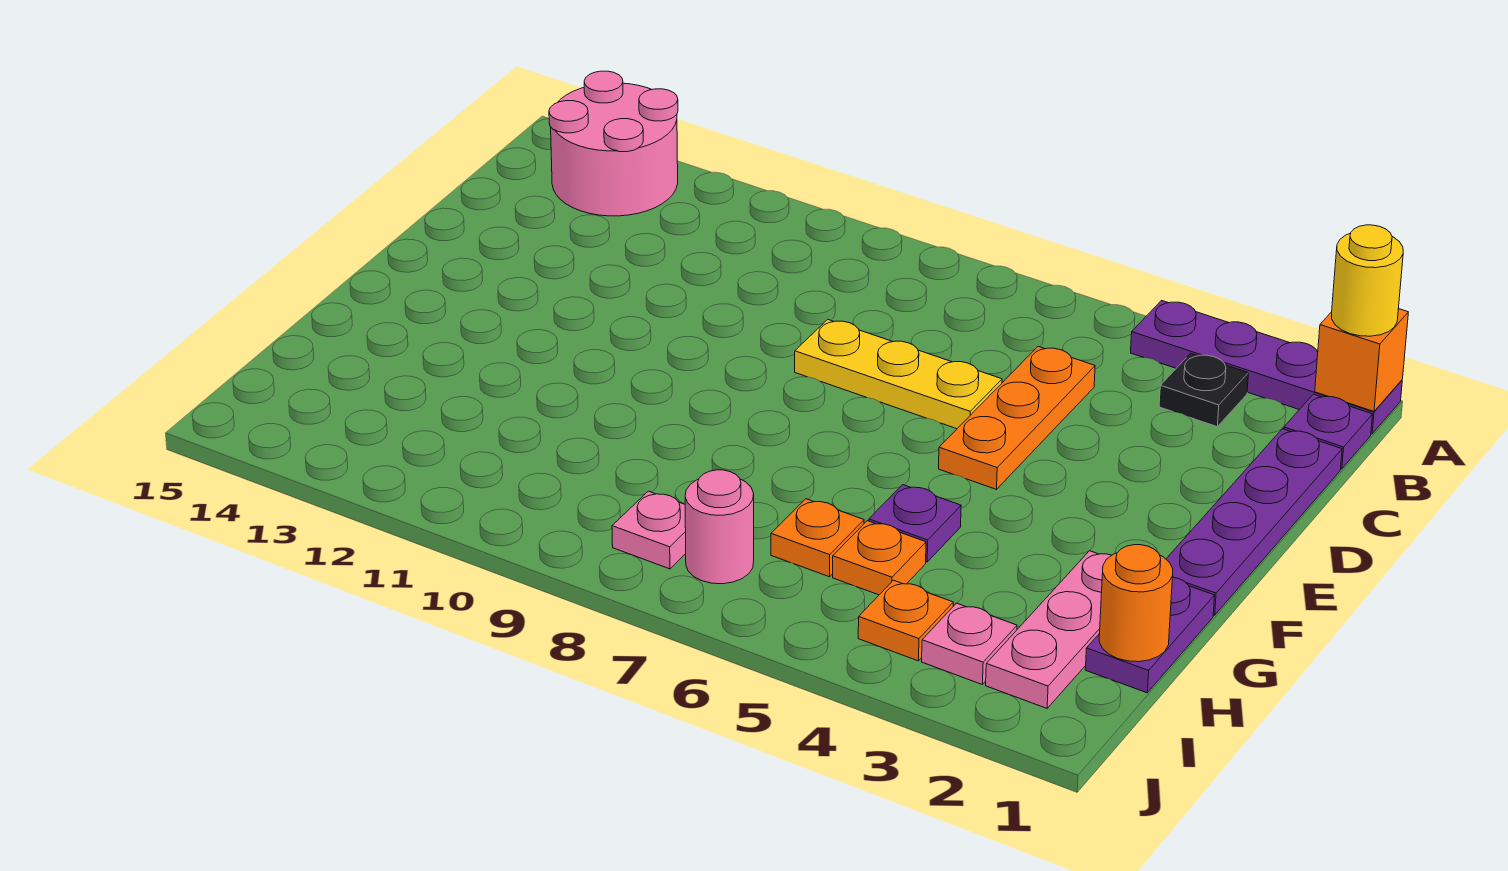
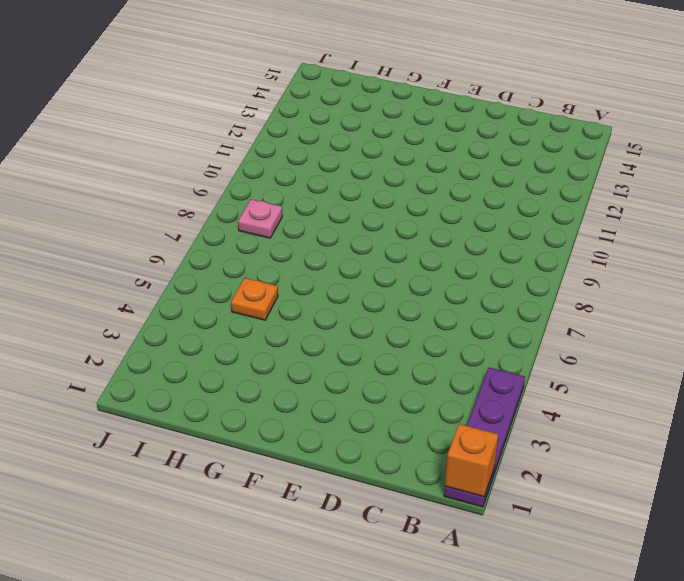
none -> pink round brick A13:B14 level 1
none -> purple plate B1 level 1
none -> black plate B3 level 1

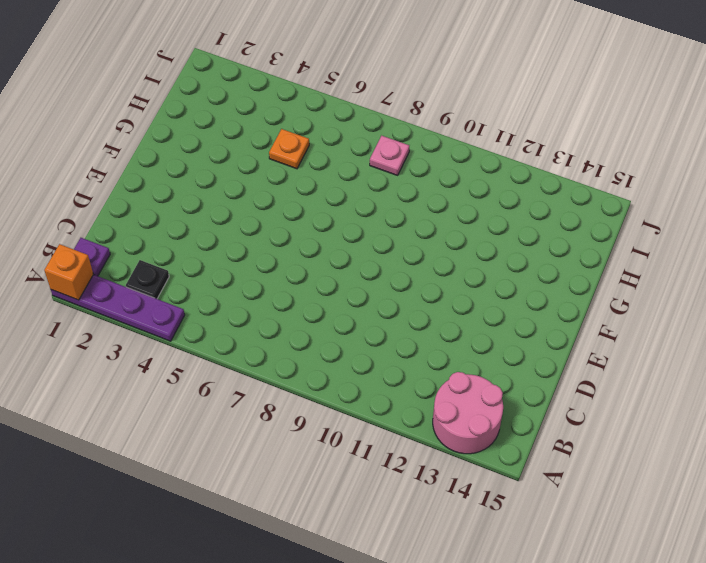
none -> purple plate C1:F1 level 1
none -> orange plate C5:E5 level 1
none -> yellow plate D6:D8 level 1

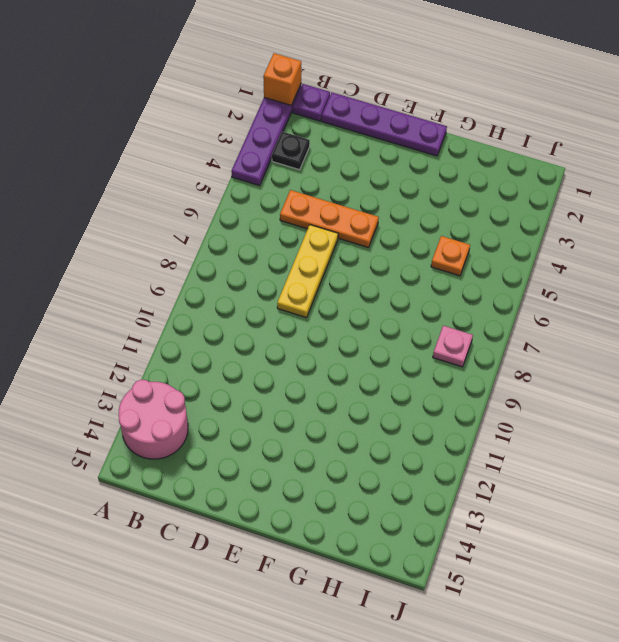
none -> purple plate G1:H1 level 1
none -> pink plate G2:I2 level 1
none -> purple plate G5 level 1

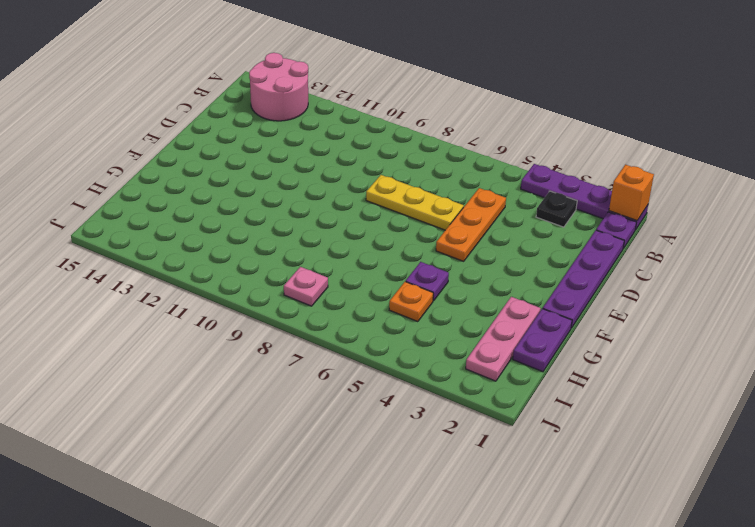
none -> orange plate H6 level 1
none -> pink plate I3 level 1
none -> orange plate I4 level 1

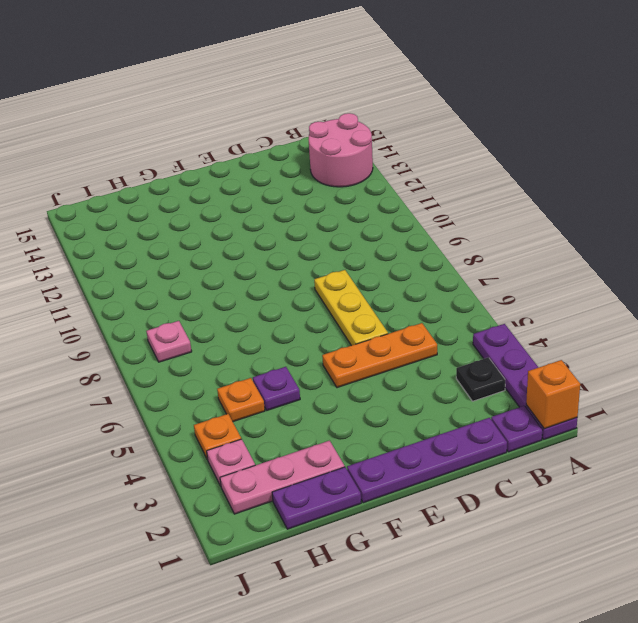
none -> orange plate H6 level 1
none -> pink round brick I7 level 1
none -> orange round brick H1 level 2

